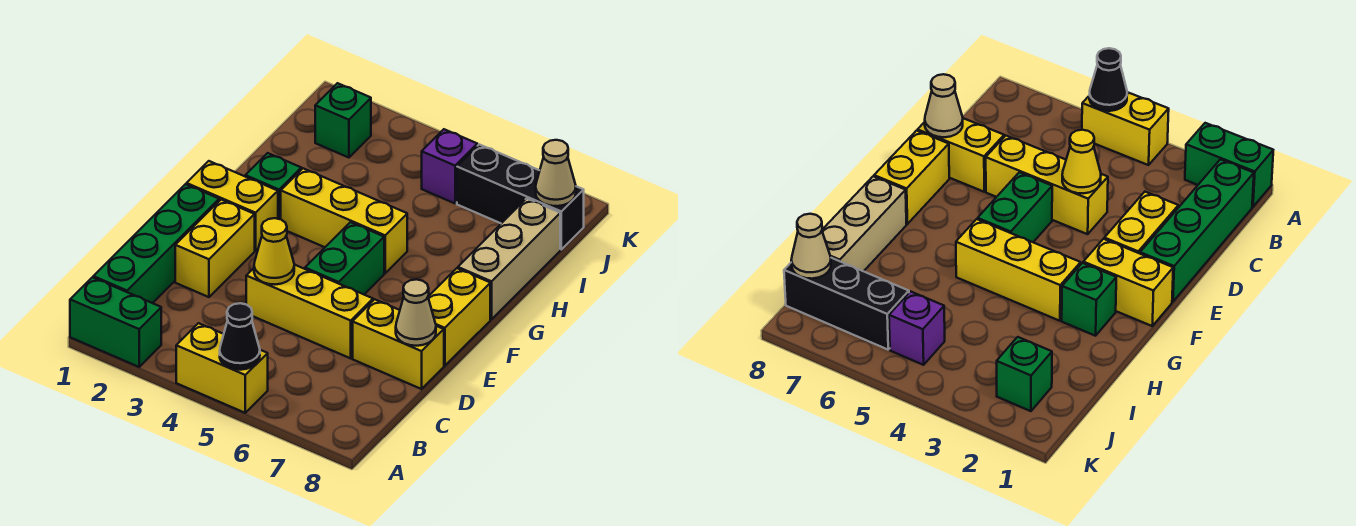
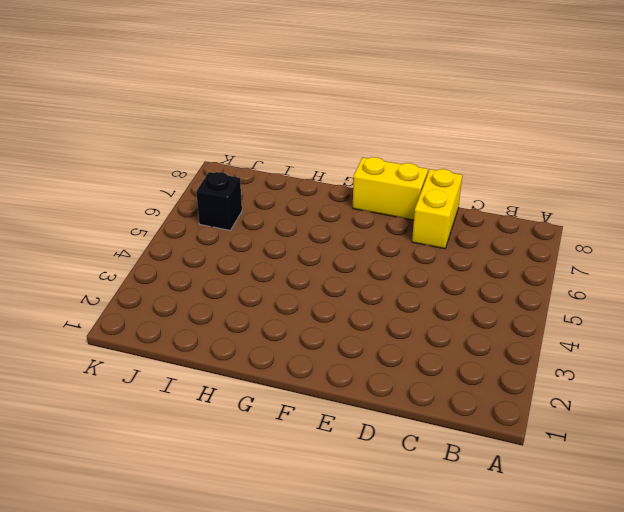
black brick J6 level 1 -> black brick J6:J8 level 1
none -> green brick A1:A2 level 1
none -> yellow brick A4:A5 level 1
none -> green brick B1:E1 level 1

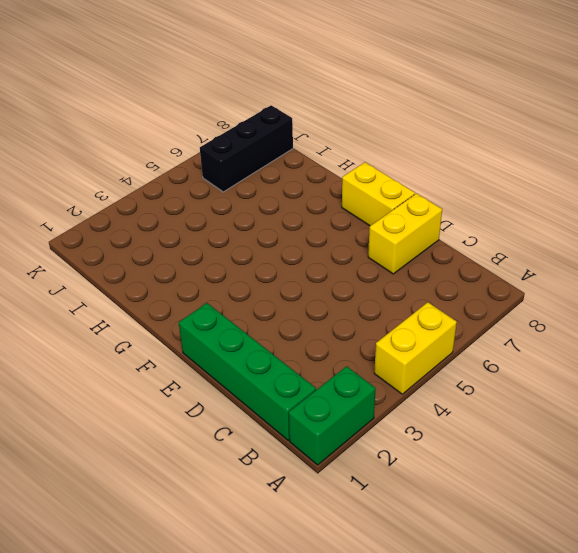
none -> yellow brick D2:E2 level 1
none -> yellow brick D4:D6 level 1
none -> green brick E5:F5 level 1

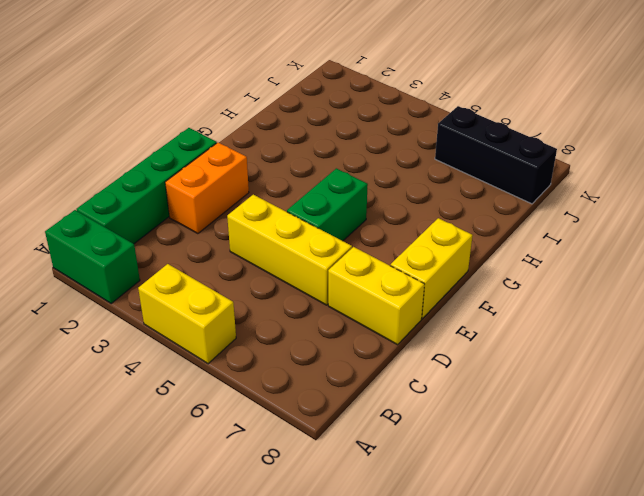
orange brick D2:E2 level 1 -> yellow brick D2:E2 level 1
none -> yellow brick F1:F2 level 1
none -> green brick G2 level 1
none -> yellow brick G3:G5 level 1

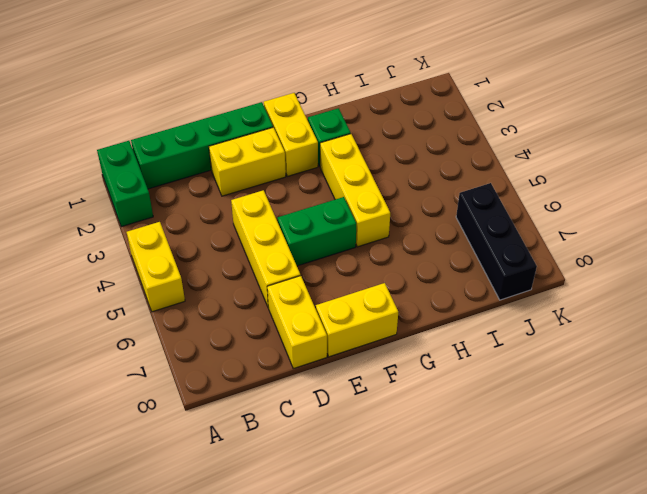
none -> tan brick G8:I8 level 1
none -> green brick J2 level 1
none -> purple brick J5 level 1

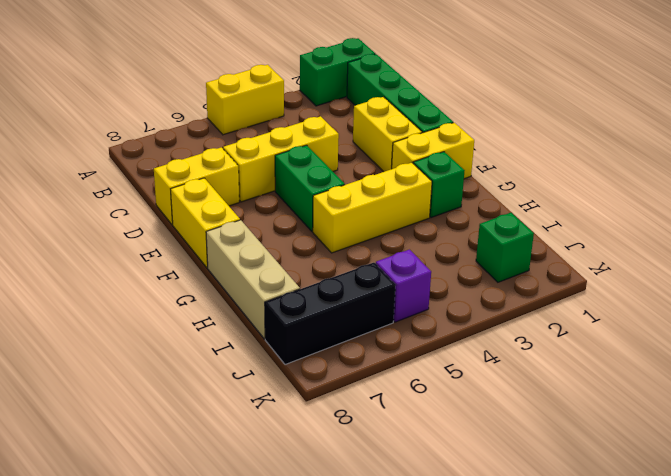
none -> black cone A5 level 2
none -> yellow cone D4 level 2
none -> tan cone D8 level 2

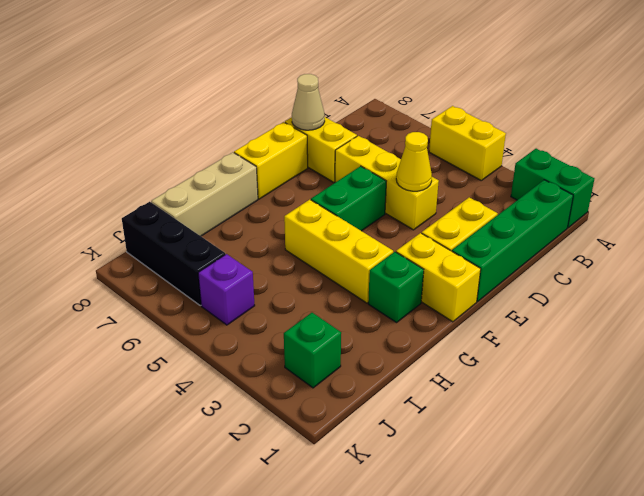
none -> black cone A5 level 2
none -> tan cone J8 level 2

